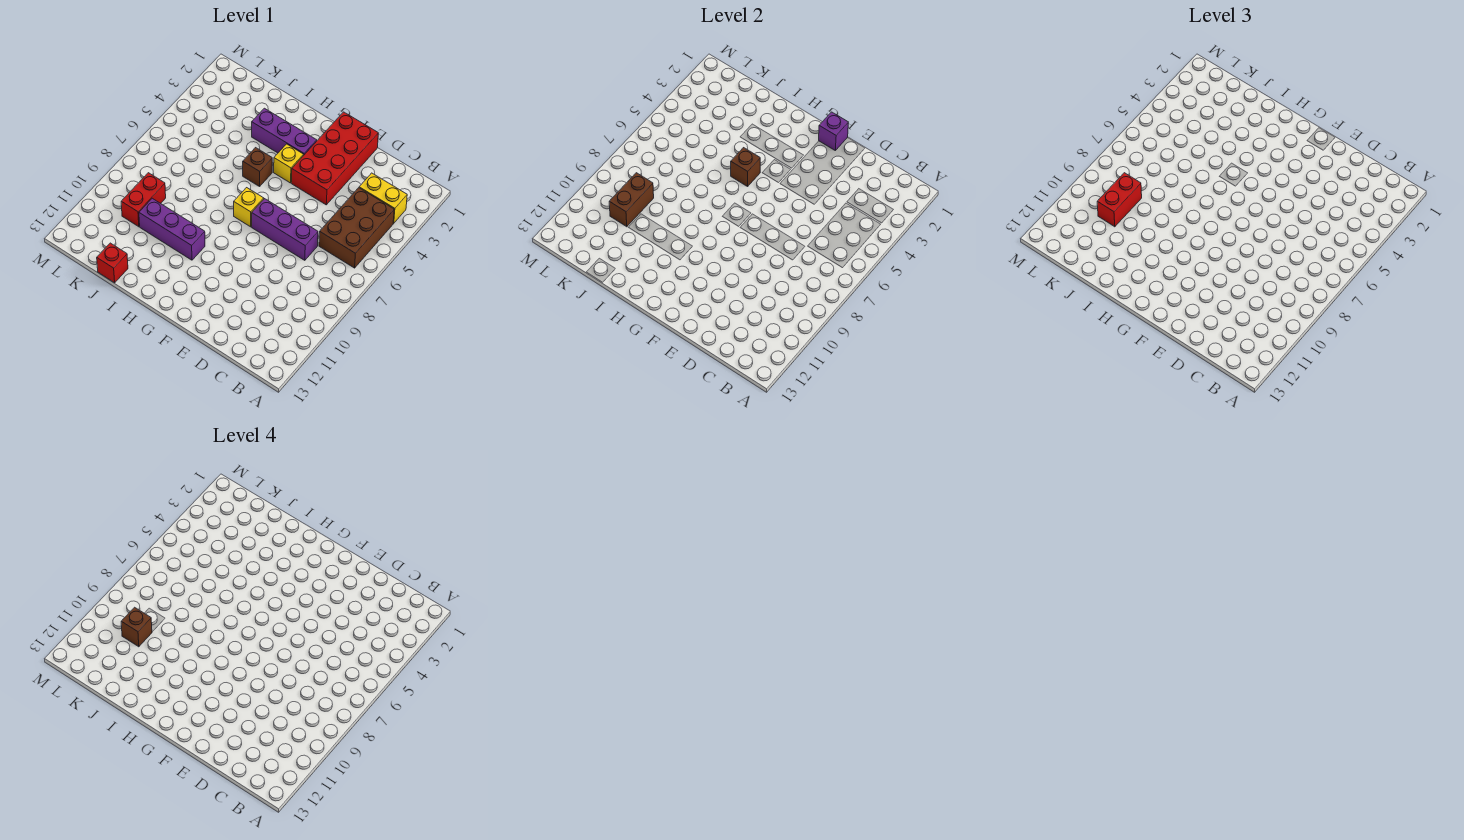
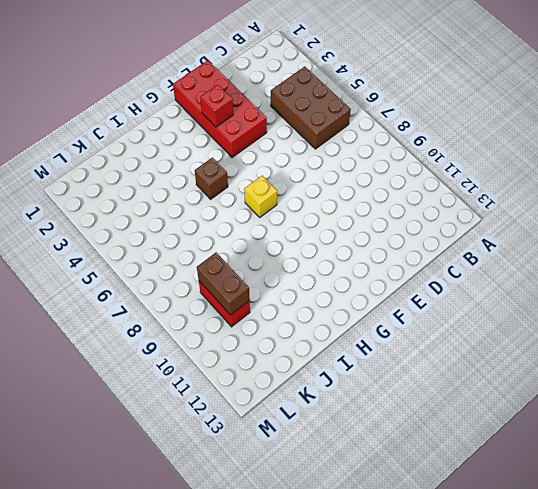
red brick F3 level 2 -> red brick J13 level 1
none -> yellow brick B3:C3 level 1
none -> purple brick D7:F7 level 1
none -> purple brick G3:I3 level 1

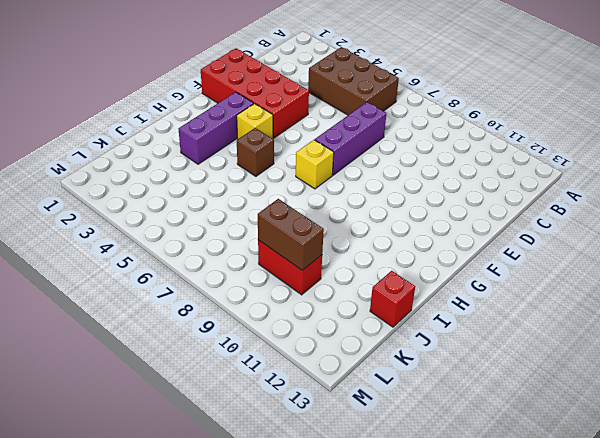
none -> yellow brick B3:C3 level 1
none -> purple brick H10:J10 level 1
none -> purple brick F1 level 2

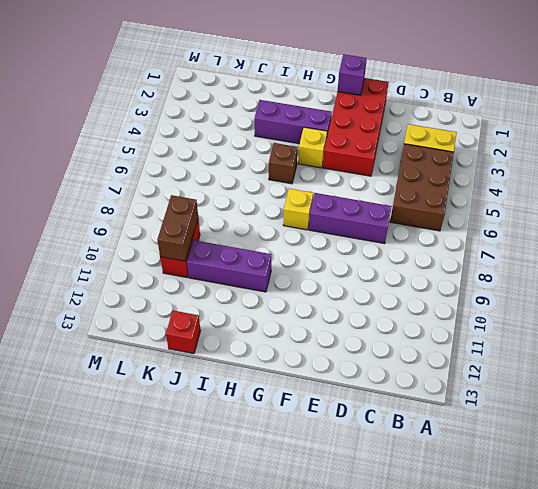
none -> brown brick H5 level 2
none -> red brick K9:K10 level 3
none -> brown brick K10 level 4

